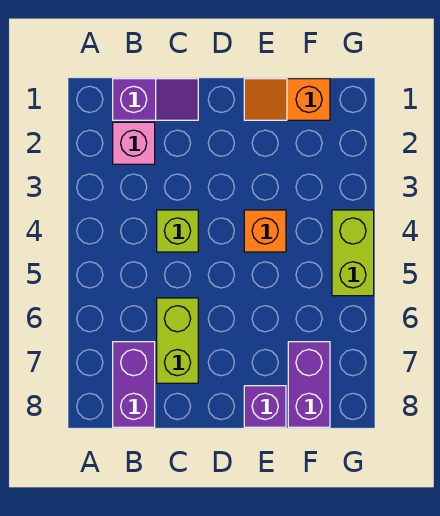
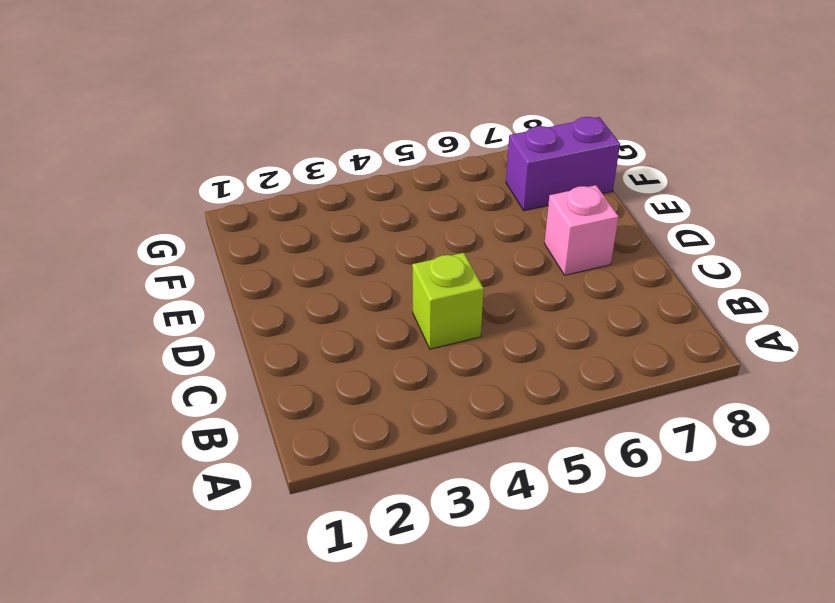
pink brick D7 level 1 -> pink brick B2 level 1
none -> purple slope B1:C1 level 1 top B
none -> purple brick B7:B8 level 1

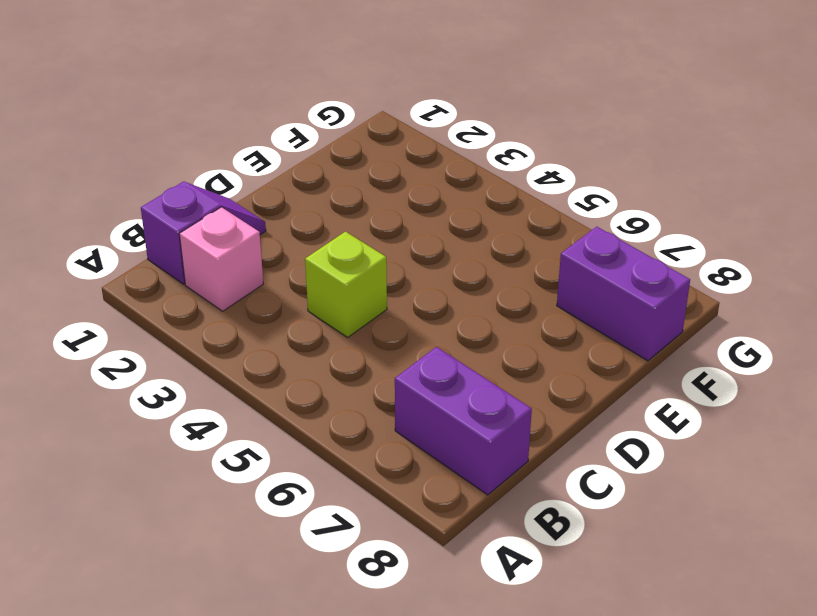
none -> lime brick C6:C7 level 1
none -> orange slope E1:F1 level 1 top F

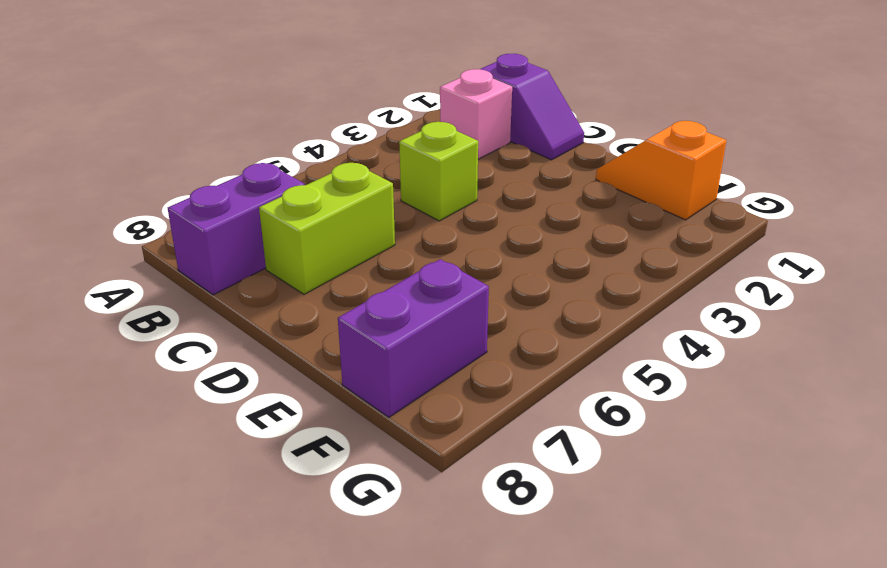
none -> orange brick E4 level 1
none -> purple brick E8 level 1

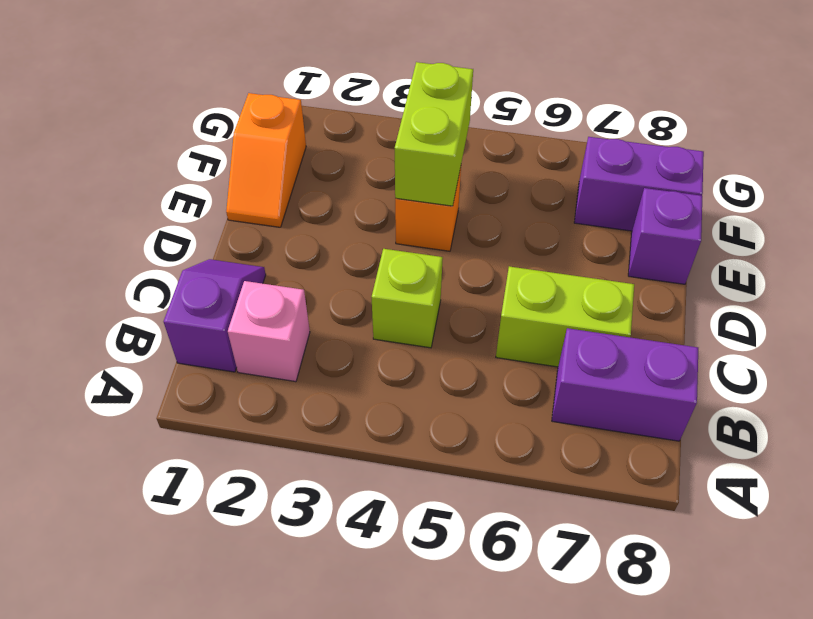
lime brick E4:F4 level 2 -> lime brick G4:G5 level 1

